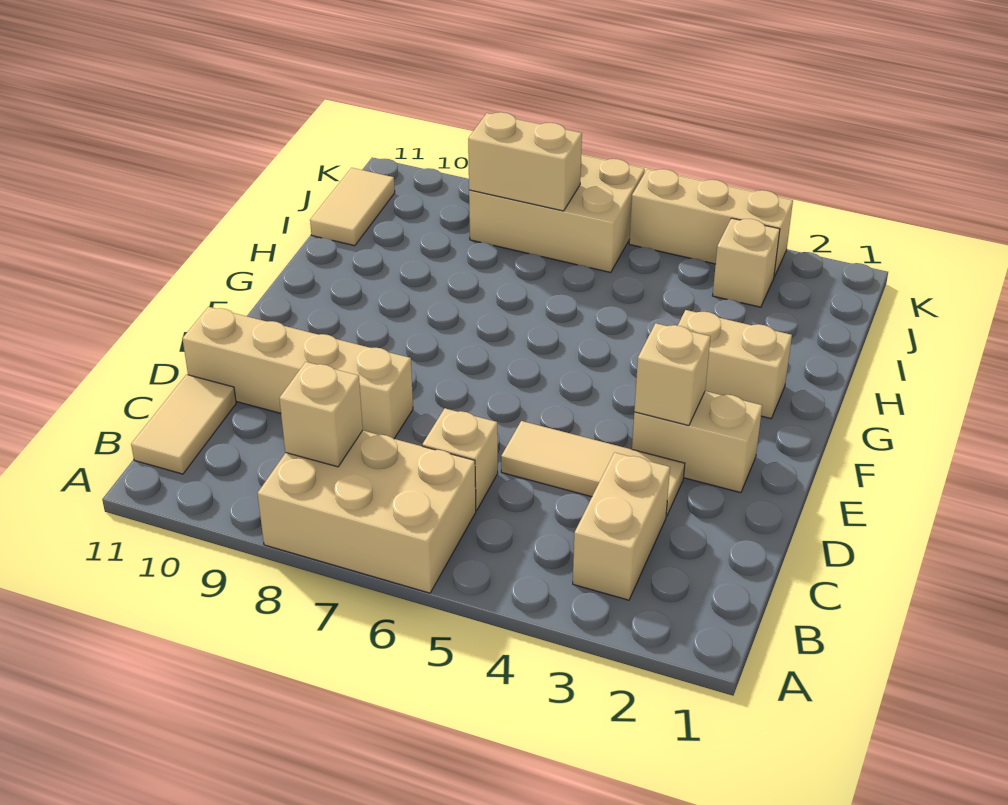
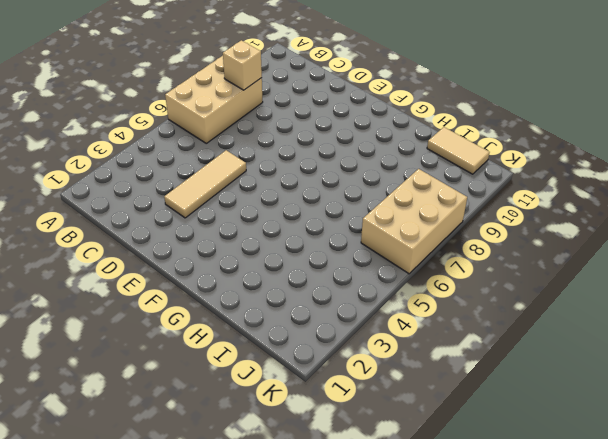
none -> tan brick B3:C3 level 1
none -> tan tile B11:C11 level 1
none -> tan brick C6 level 1

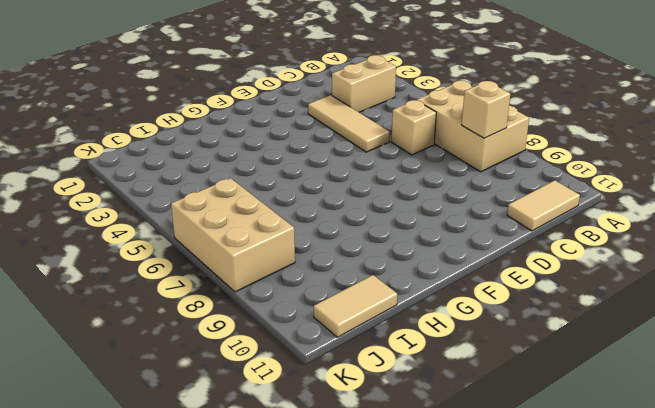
none -> tan brick D8:D11 level 1
none -> tan brick E2:E3 level 1
none -> tan brick G2:G3 level 1

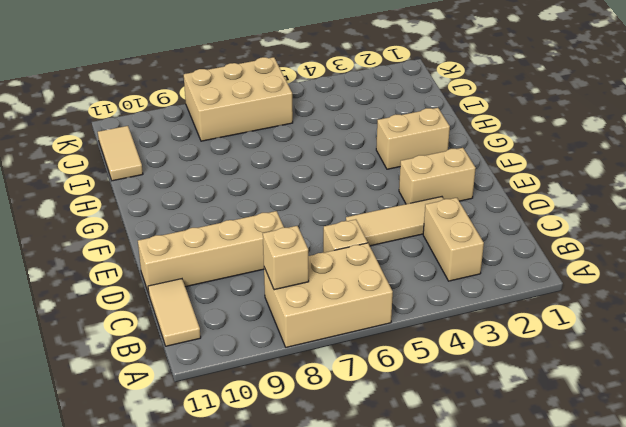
none -> tan brick J3 level 1
none -> tan brick K3:K5 level 1
none -> tan brick E3 level 2

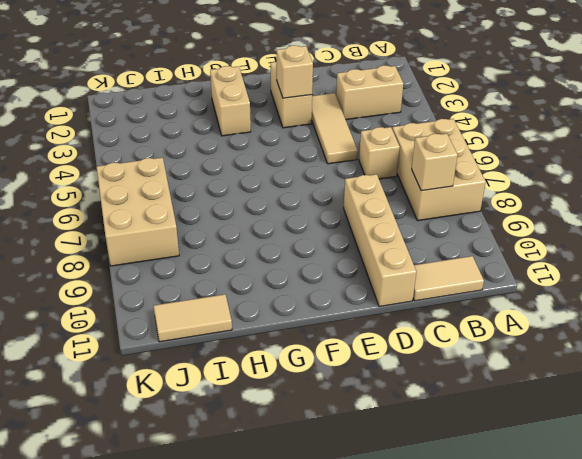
none -> tan brick J3 level 1
none -> tan brick K3:K5 level 1
none -> tan brick J7:J8 level 2

